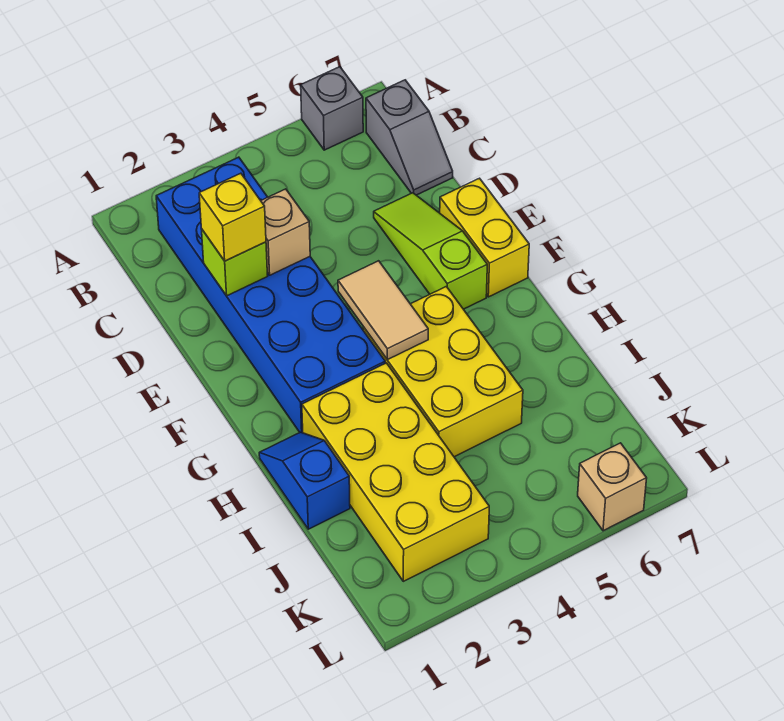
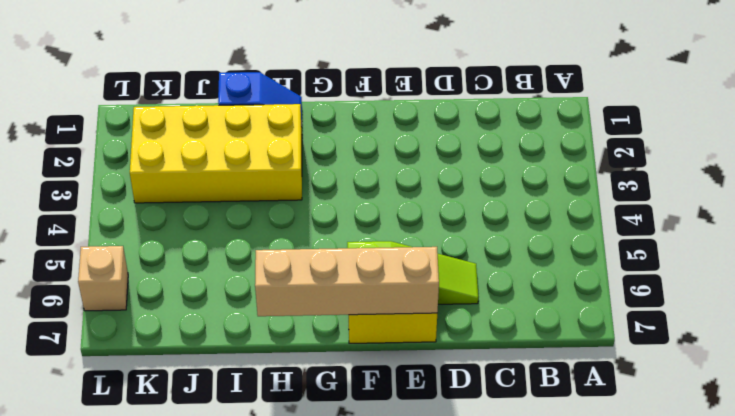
tan brick E7:H7 level 2 -> none
none -> grey brick A6 level 1
none -> blue brick B2:G3 level 1
none -> grey slope B7:C7 level 1 top B

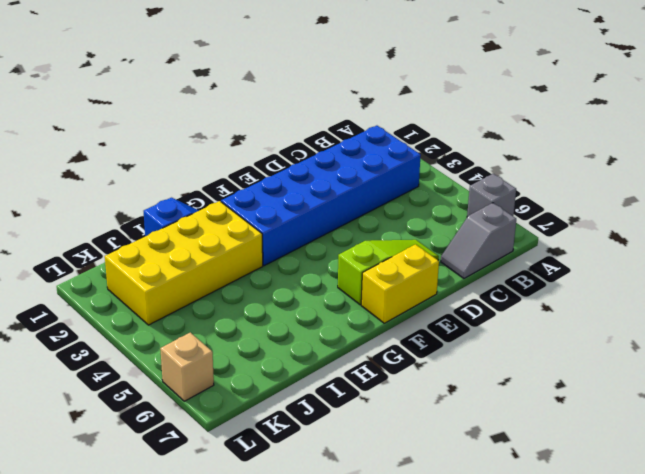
none -> yellow brick G4:I5 level 1
none -> lime brick D2 level 2
none -> tan brick D3 level 2

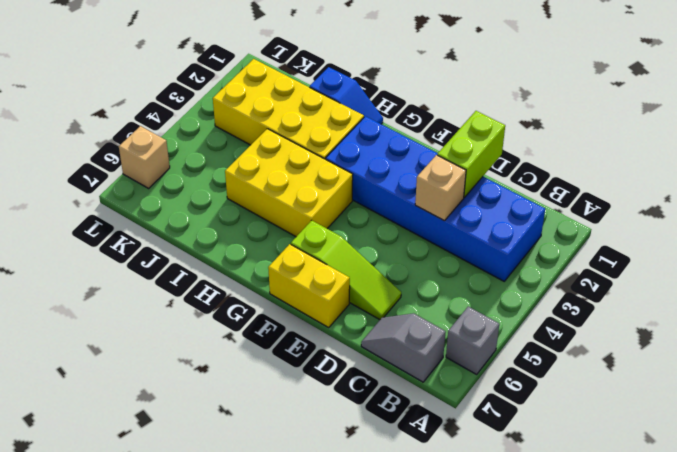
lime brick D1:D2 level 2 -> lime brick D2 level 2
none -> tan tile F4:G4 level 2
none -> yellow brick D2 level 3

